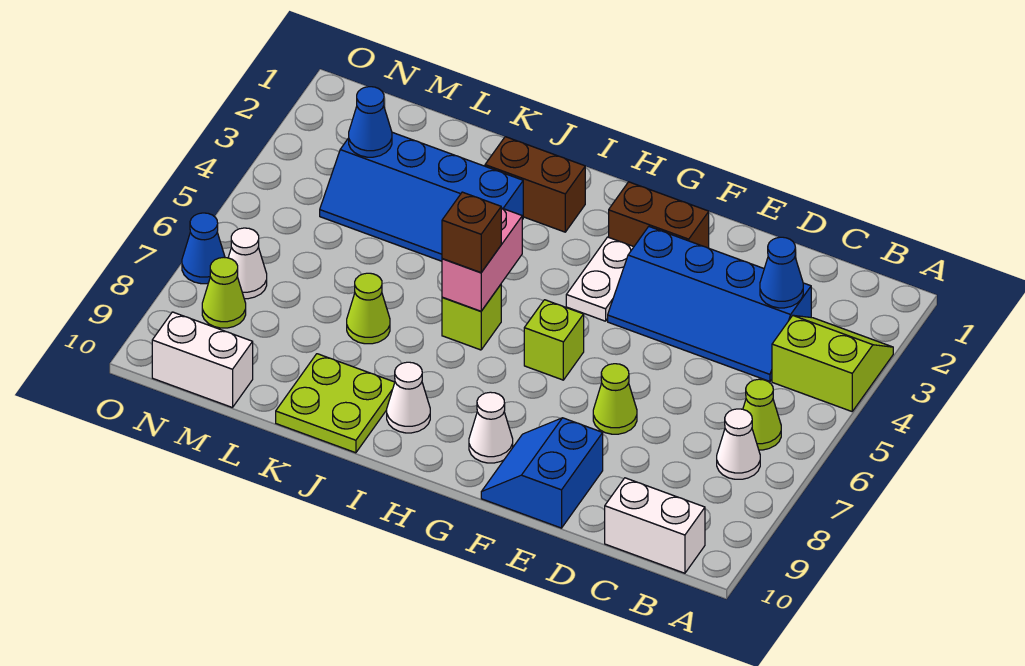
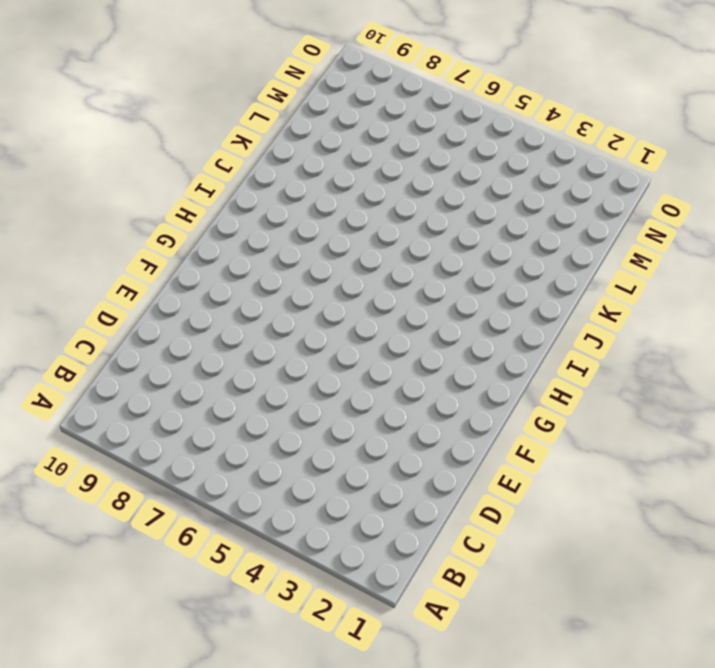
none -> lime slope A3:B4 level 1 top 4
none -> lime cone B6 level 1
none -> white cone B7 level 1

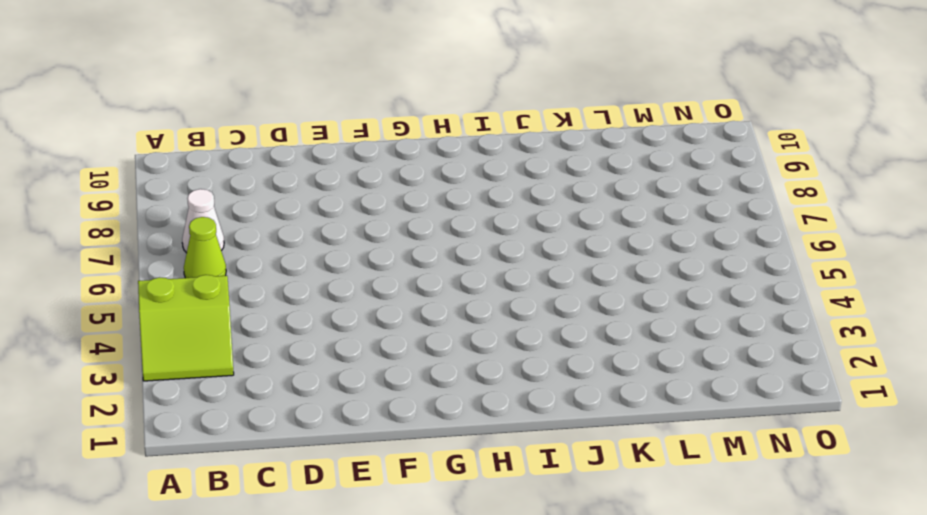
none -> white brick B10:C10 level 1
none -> blue slope C3:F4 level 1 top 3
none -> lime cone E7 level 1

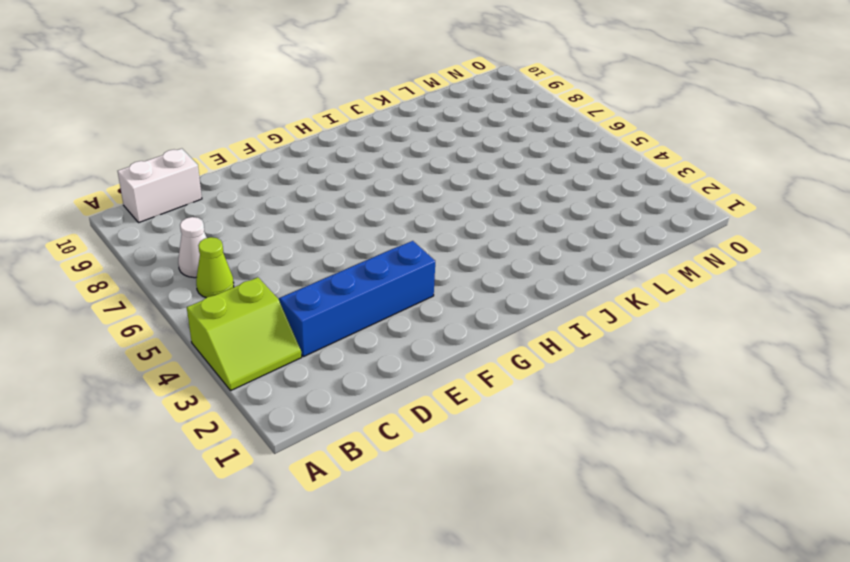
none -> lime cone E7 level 1
none -> blue slope E9:F10 level 1 top E
none -> brown brick F2:G2 level 1

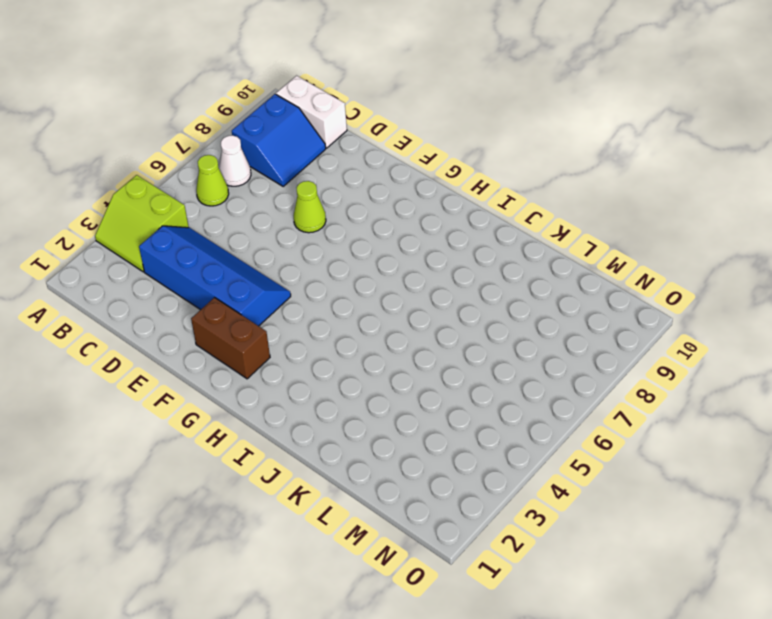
blue slope B8:C9 level 1 top B -> blue slope E9:F10 level 1 top E
none -> white plate G3:G4 level 1
none -> lime brick G6 level 1
none -> white cone G9 level 1

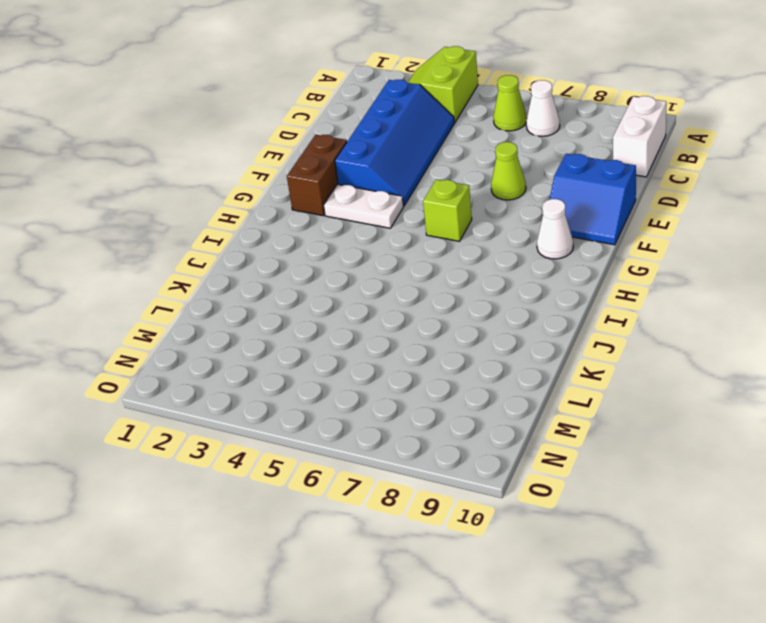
none -> brown brick I2:J2 level 1
none -> lime brick I6 level 1
none -> white cone I9 level 1

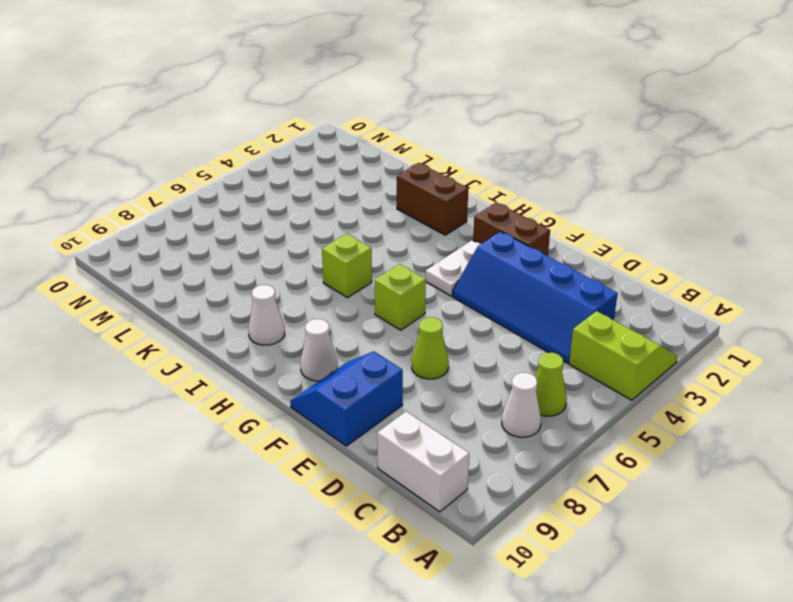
none -> blue slope J3:M4 level 1 top 3
none -> lime plate J9:K10 level 1
none -> lime cone K7 level 1

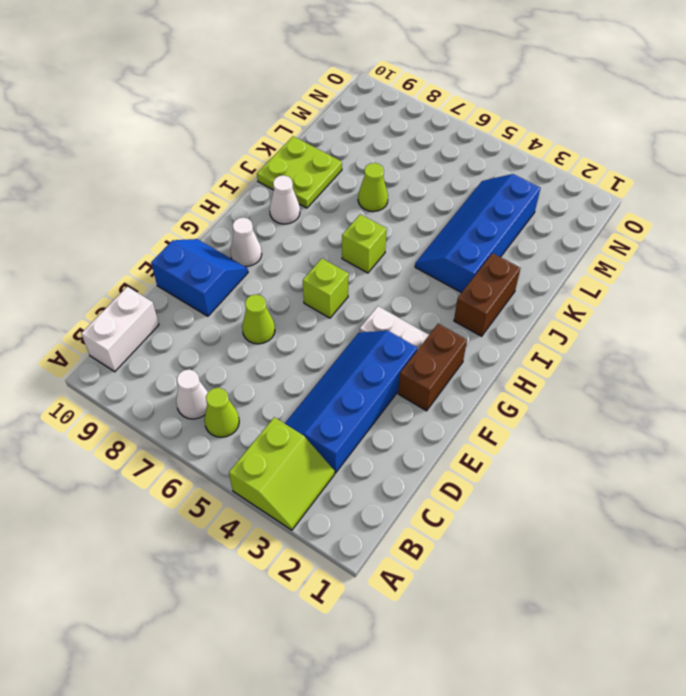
none -> white brick M10:N10 level 1
none -> white cone N7 level 1
none -> lime cone N8 level 1

